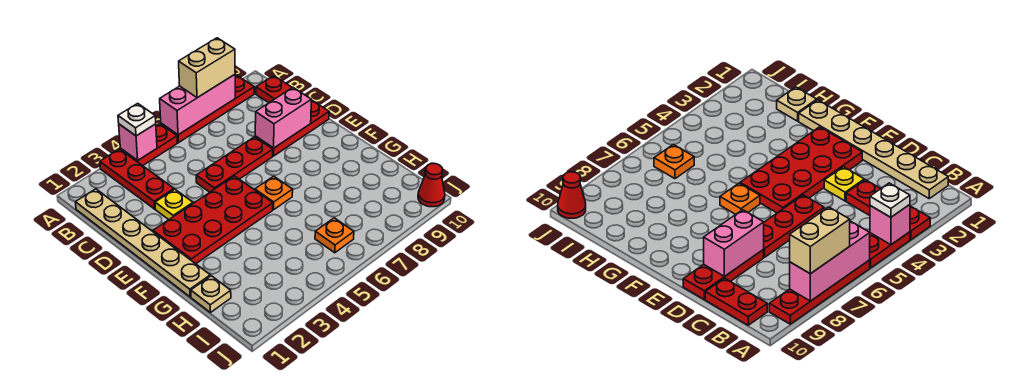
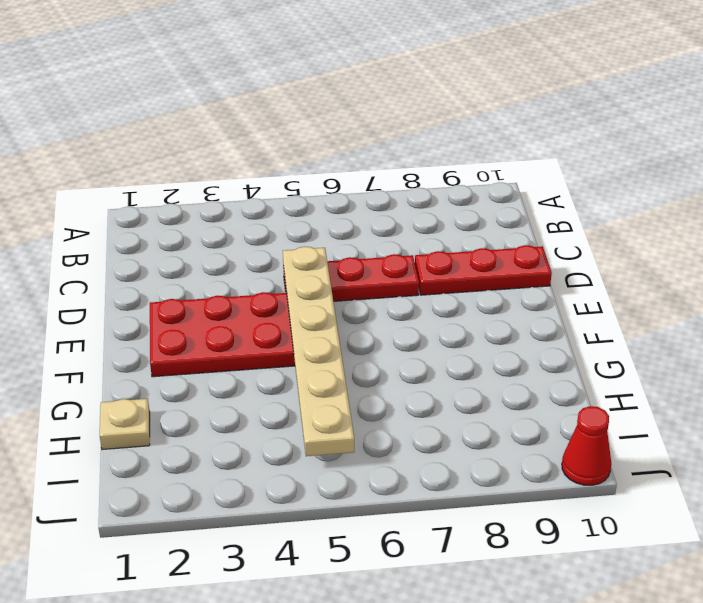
tan plate D5:I5 level 2 -> tan plate B1:G1 level 1
none -> red plate A3:C3 level 1
none -> red plate A4:A5 level 1
none -> red plate A6:A9 level 1

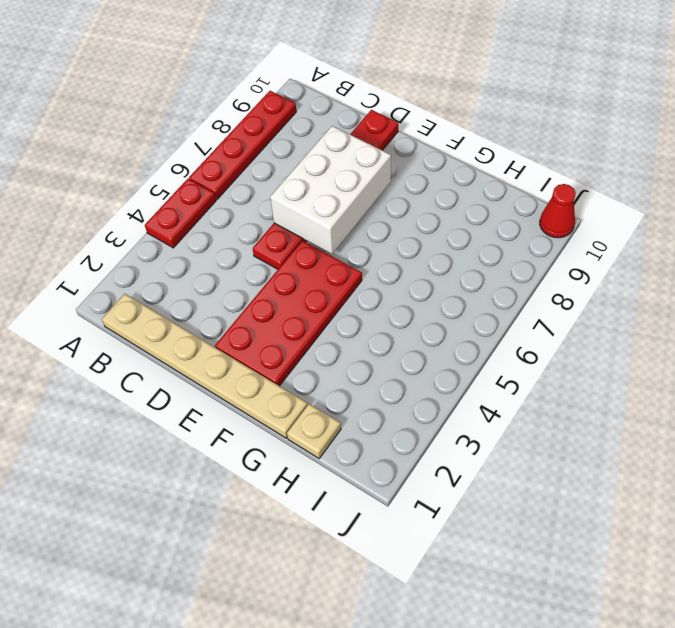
white brick D6:E8 level 2 -> pink brick D8:D9 level 2
none -> red plate A3:C3 level 1
none -> red plate B10:C10 level 1
none -> yellow plate D3 level 1

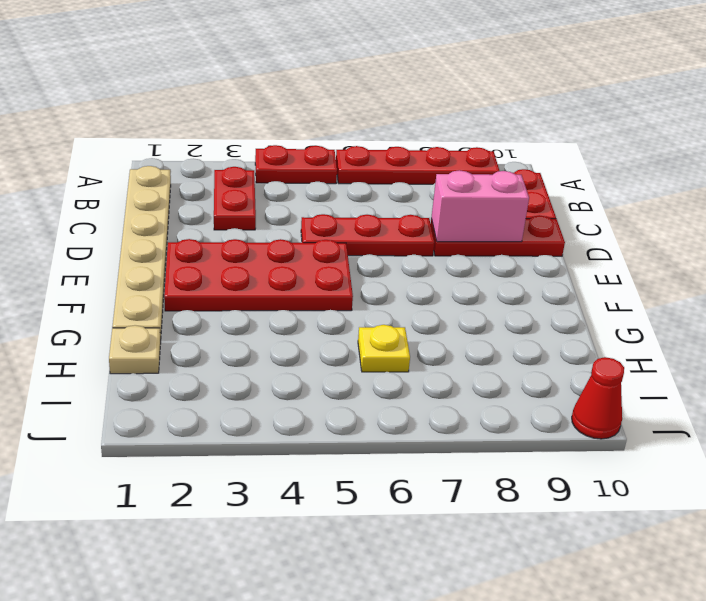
red plate B3:C3 level 1 -> red plate A3:C3 level 1
yellow plate H6 level 1 -> yellow plate D3 level 1
none -> orange plate F6 level 1
none -> orange plate I6 level 1
none -> pink brick A4 level 2

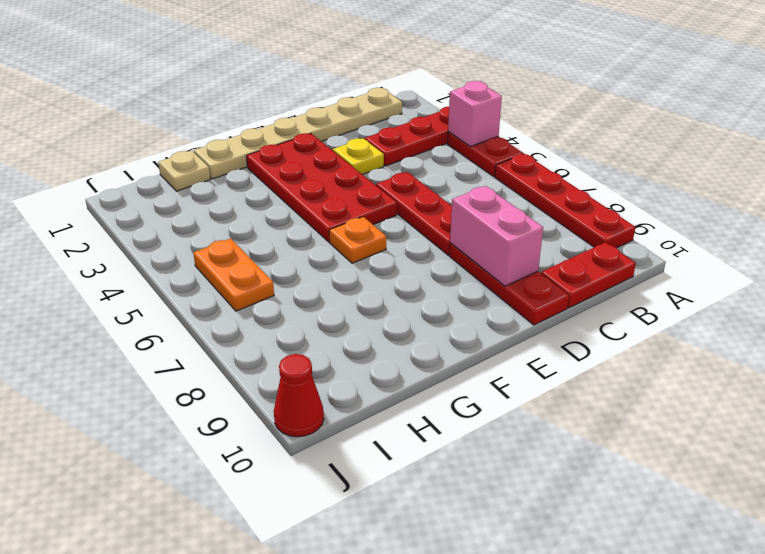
orange plate I5:I6 level 1 -> orange plate I6 level 1
none -> pink brick A6:A8 level 2
none -> white plate A4 level 3
none -> tan brick A7:A8 level 3

